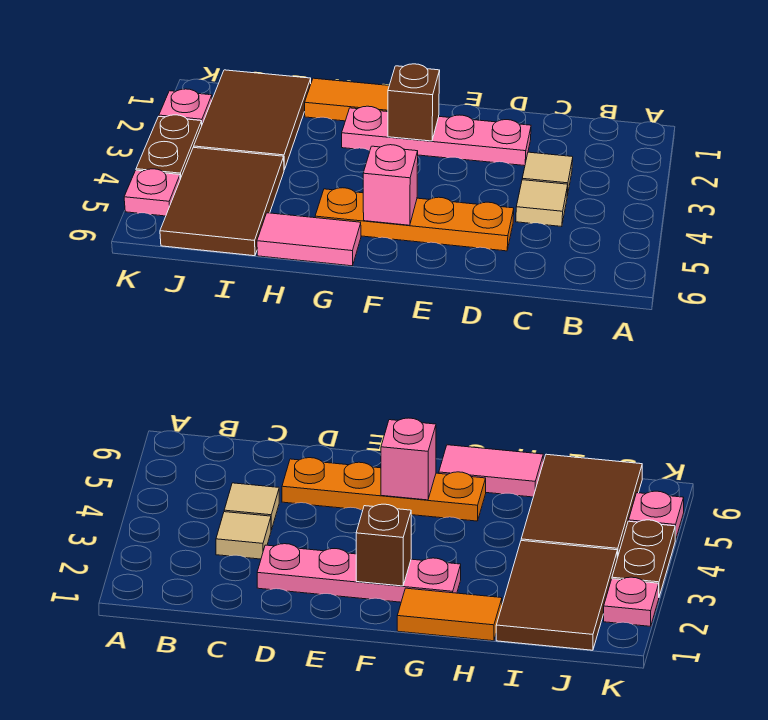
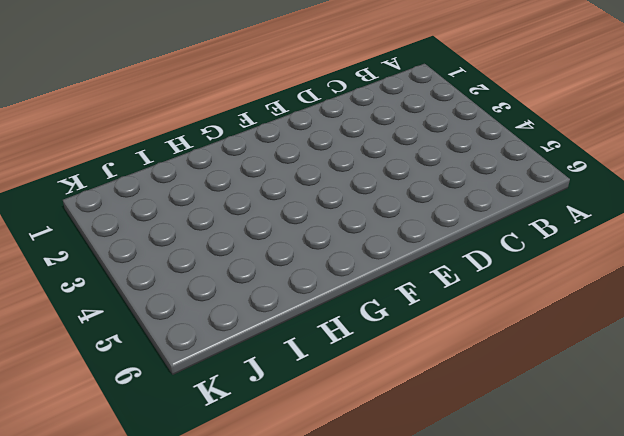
none -> tan tile C3 level 1
none -> tan tile C4 level 1
none -> pink plate D2:G2 level 1

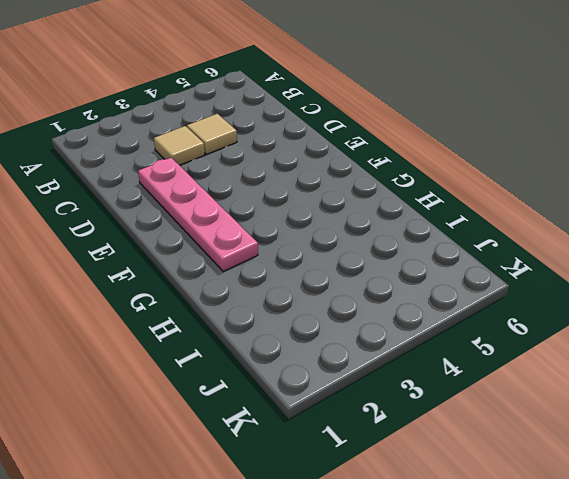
none -> orange plate D5:G5 level 1
none -> orange tile G1:H1 level 1
none -> pink tile G6:H6 level 1

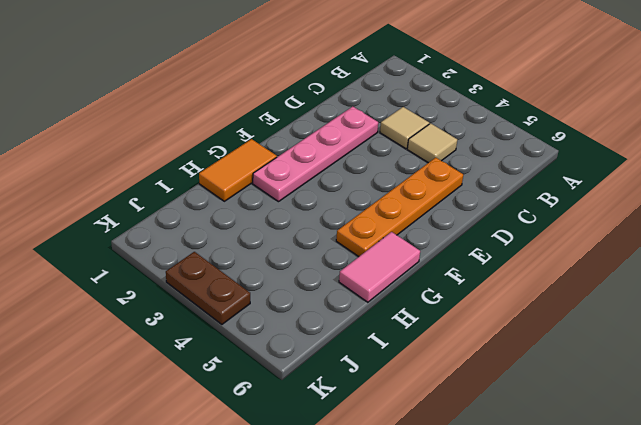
none -> brown tile I1:J3 level 1
none -> brown tile I4:J6 level 1
none -> pink plate K2 level 1

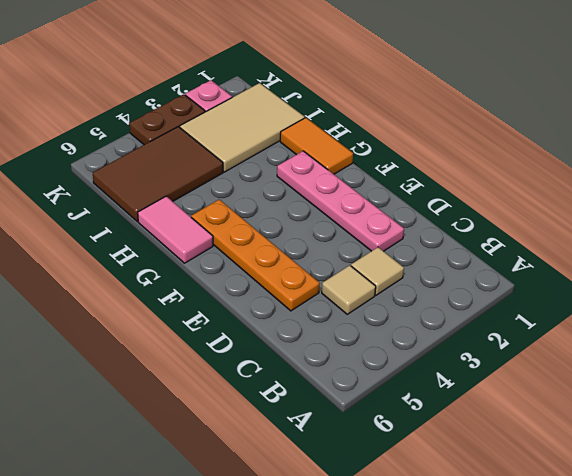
tan tile I1:J3 level 1 -> brown tile I1:J3 level 1
none -> pink plate K5 level 1
none -> brown brick F2 level 2
none -> pink brick F5 level 2

